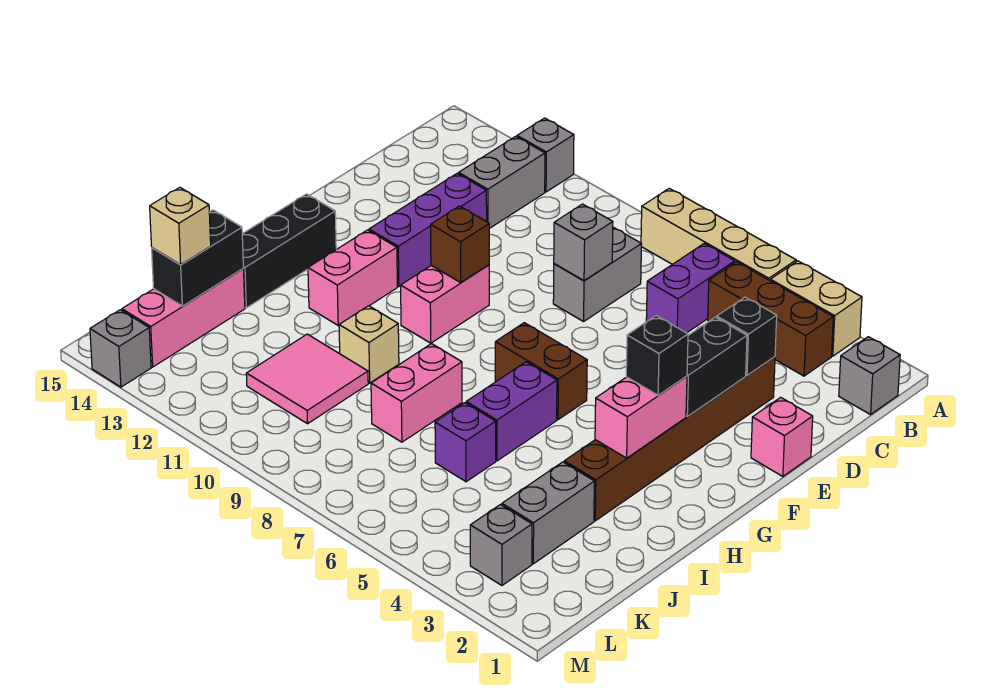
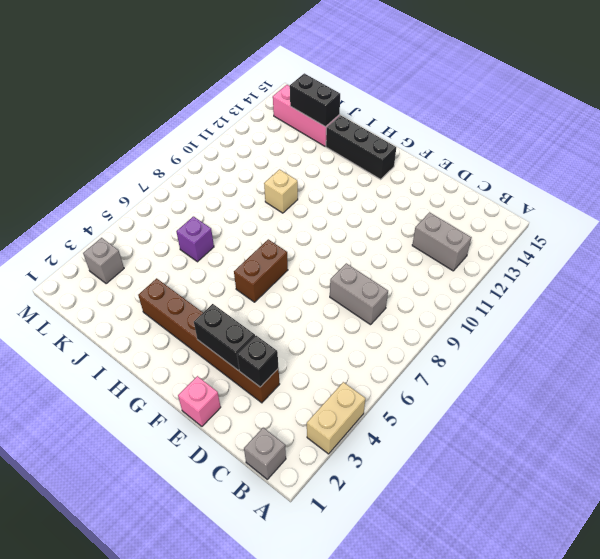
none -> tan brick A5:A8 level 1
none -> grey brick A12 level 1
none -> brown brick B3:B5 level 1
none -> purple brick B6:C6 level 1

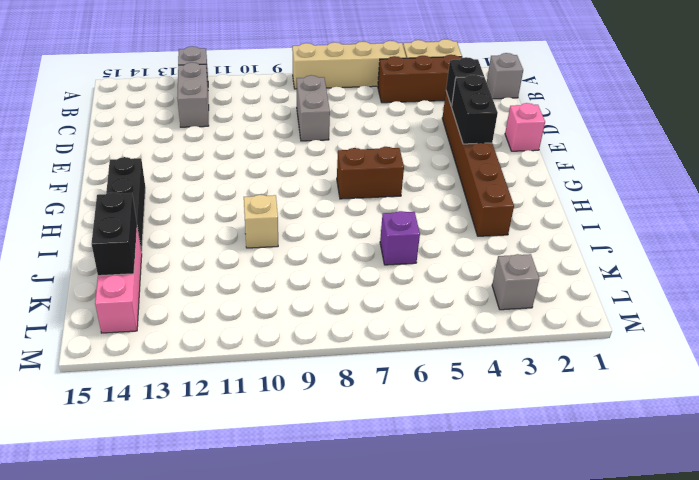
none -> purple brick B6:C6 level 1
none -> purple brick D12:F12 level 1
none -> pink brick F10:G10 level 1
none -> pink brick G12:H12 level 1

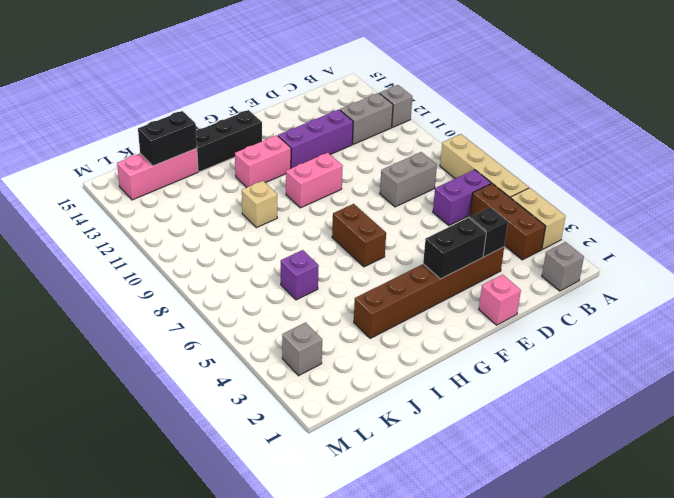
none -> purple brick H6:I6 level 1
none -> pink brick I8:J8 level 1
none -> grey brick J3:K3 level 1
none -> pink tile J10:K11 level 1

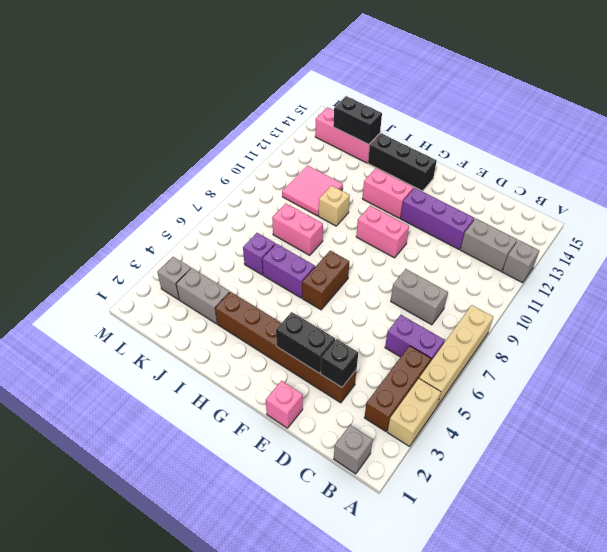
none -> grey brick M14 level 1
none -> grey brick D8 level 2
none -> brown brick F10 level 2
none -> pink brick G3:H3 level 2

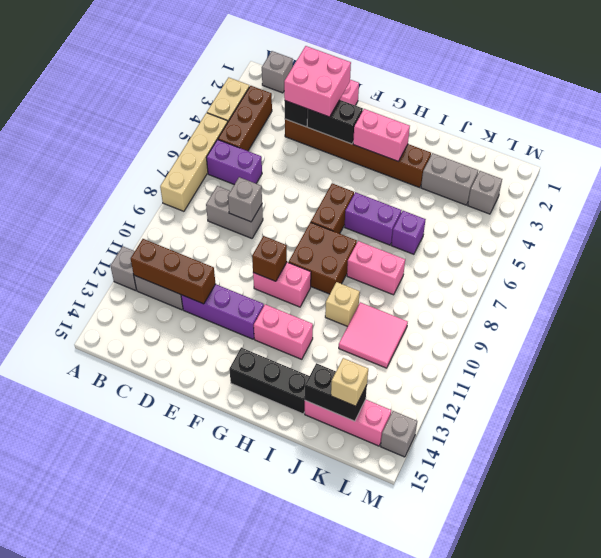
brown brick B12:D12 level 2 -> none
pink brick D2:E3 level 3 -> none
brown brick G8:H9 level 1 -> none
none -> black brick G3 level 3

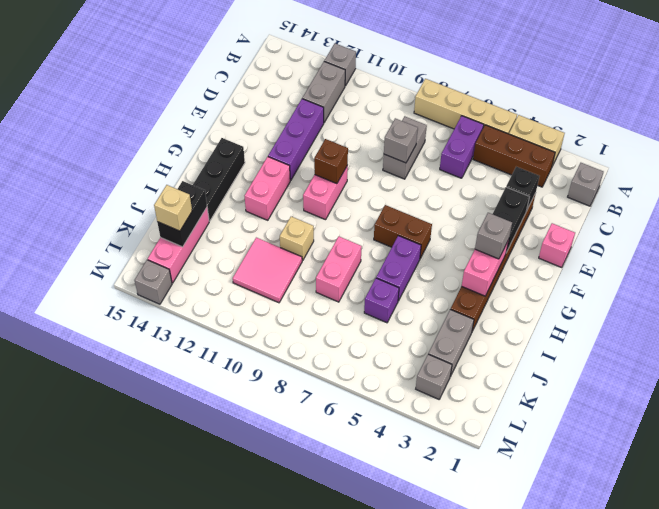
grey brick G3 level 3 -> black brick G3 level 3

